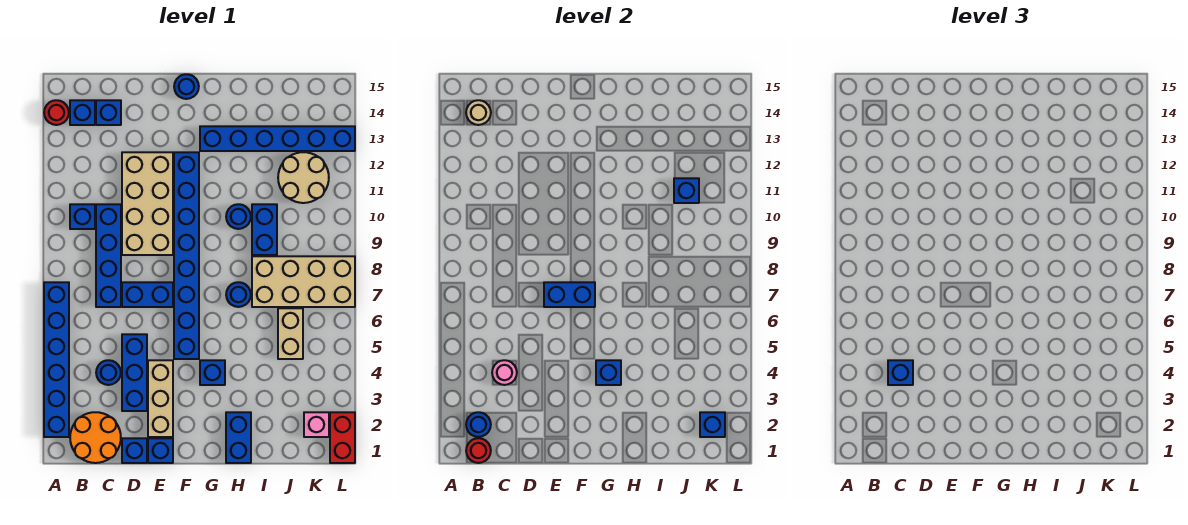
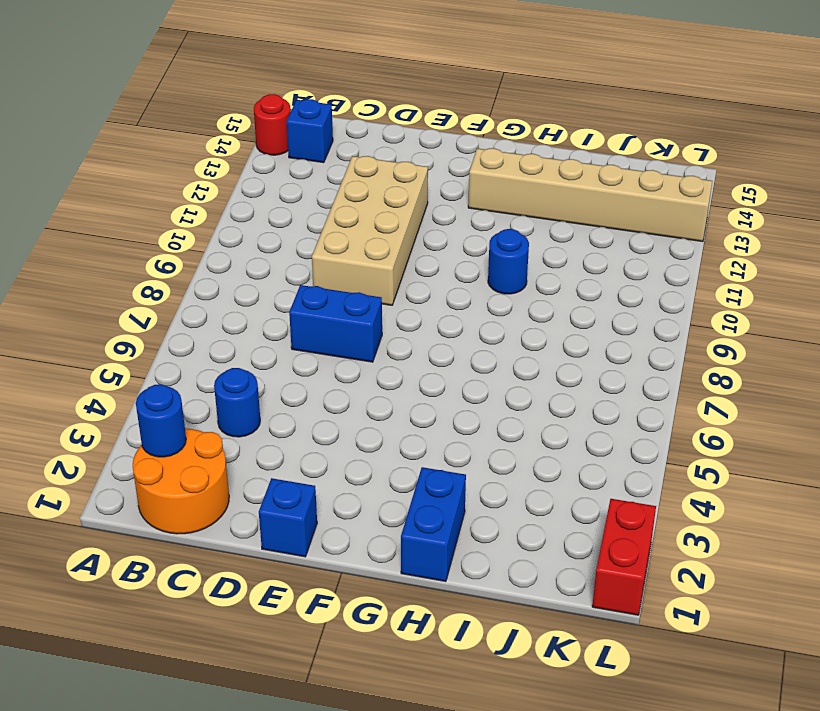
tan brick G13:L13 level 1 -> blue brick G13:L13 level 1
none -> blue brick A2:A7 level 1
none -> blue brick B10 level 1
none -> blue brick C7:C10 level 1
none -> blue brick C14 level 1

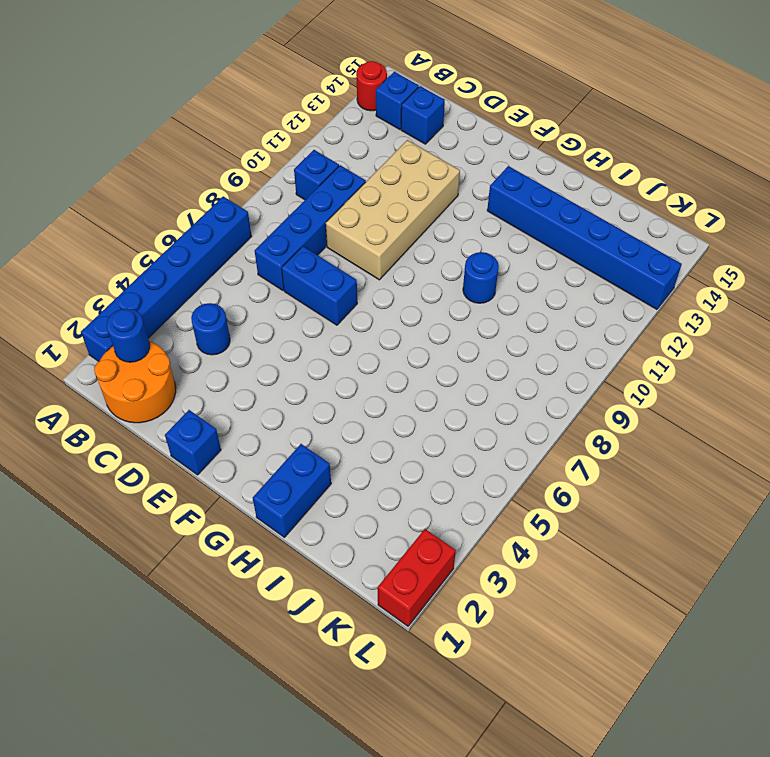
none -> blue brick D1 level 1
none -> blue brick D3:D5 level 1
none -> tan brick E2:E4 level 1
none -> blue brick F5:F12 level 1

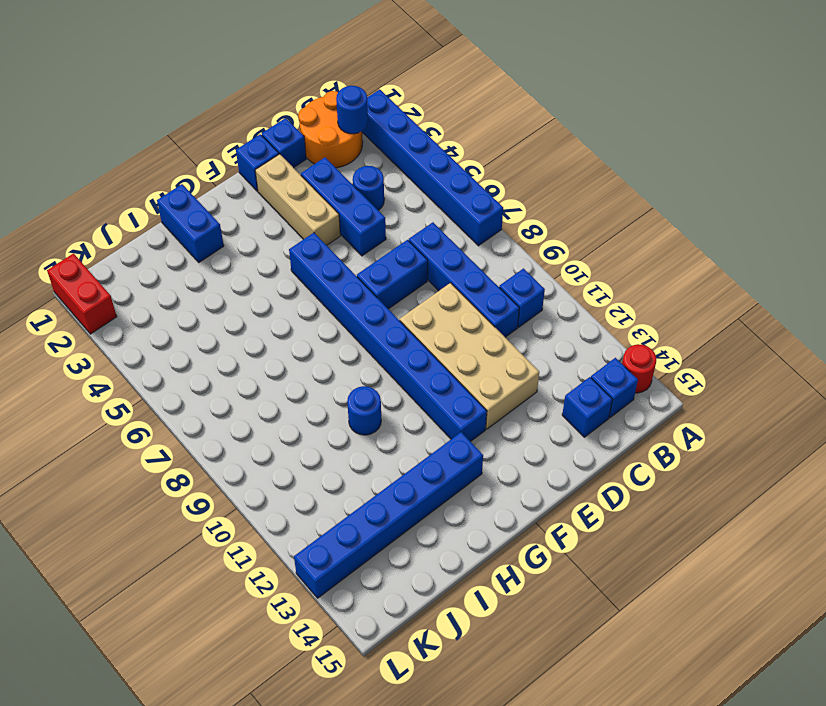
none -> blue round brick F15 level 1
none -> blue brick G4 level 1
none -> blue round brick H7 level 1
none -> tan brick I7:L8 level 1

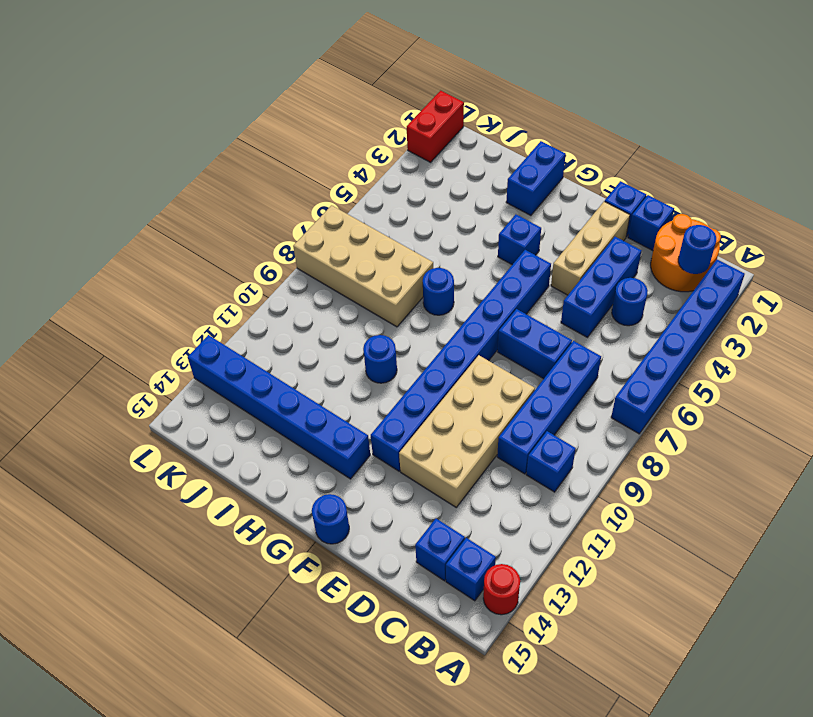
none -> blue brick I9:I10 level 1
none -> tan brick J5:J6 level 1
none -> tan round brick J11:K12 level 1
none -> pink brick K2 level 1

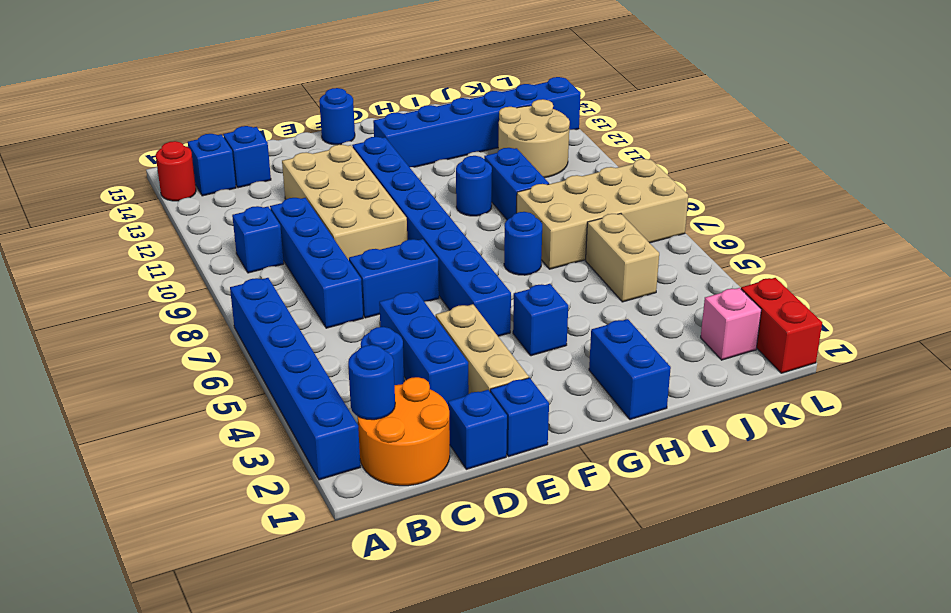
none -> red round brick B1 level 2
none -> tan round brick B14 level 2
none -> pink round brick C4 level 2
none -> blue brick E7:F7 level 2

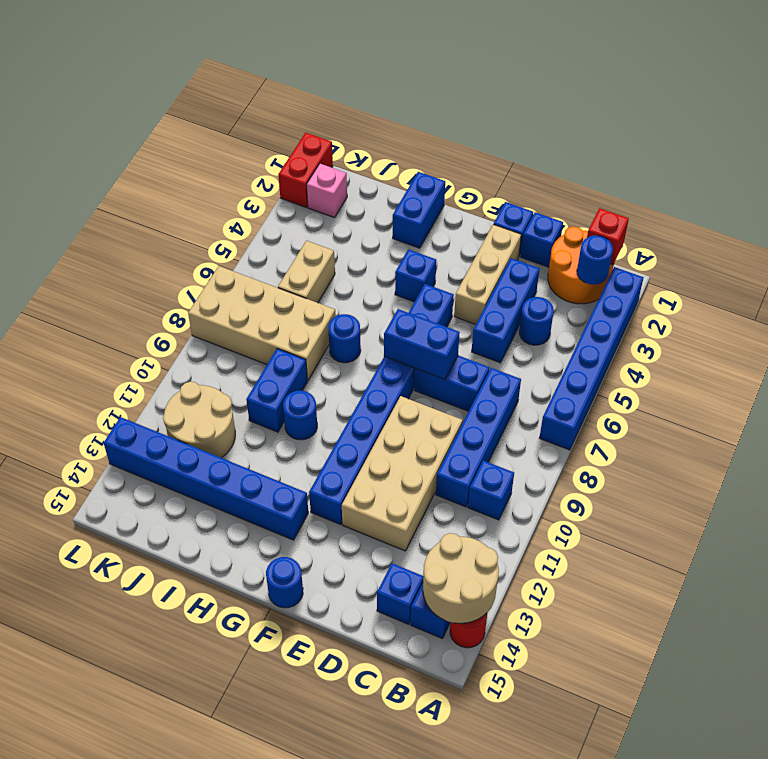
tan round brick A13:B14 level 2 -> tan round brick B14 level 2
red brick B1 level 2 -> red round brick B1 level 2
none -> pink round brick C4 level 2
none -> blue brick G4 level 2
none -> blue brick J11 level 2
none -> blue brick K2 level 2

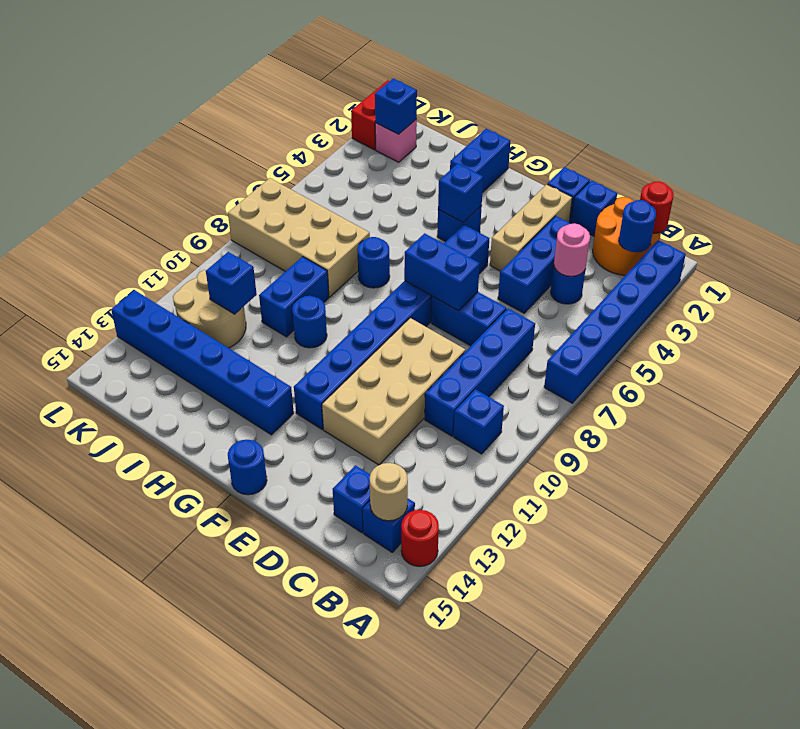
none -> tan brick J5:J6 level 1
none -> blue brick C4 level 3

